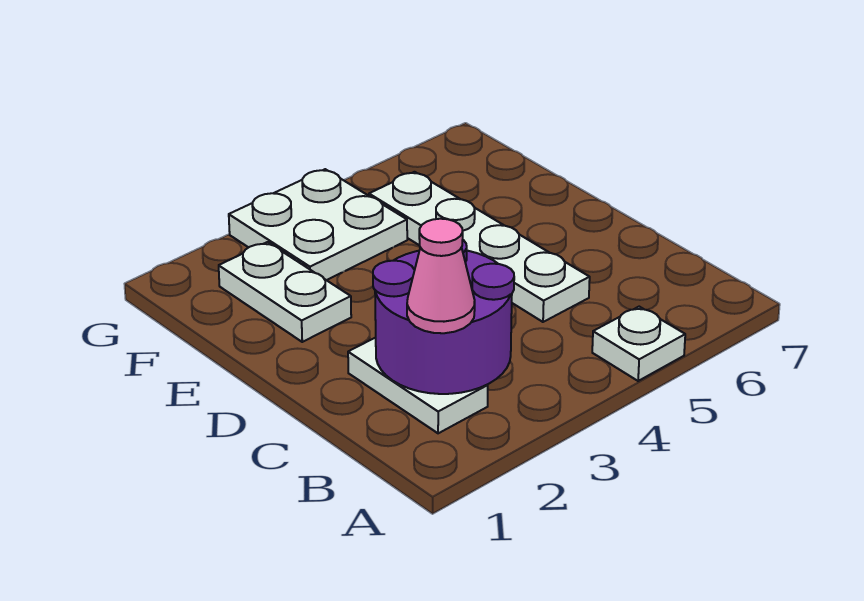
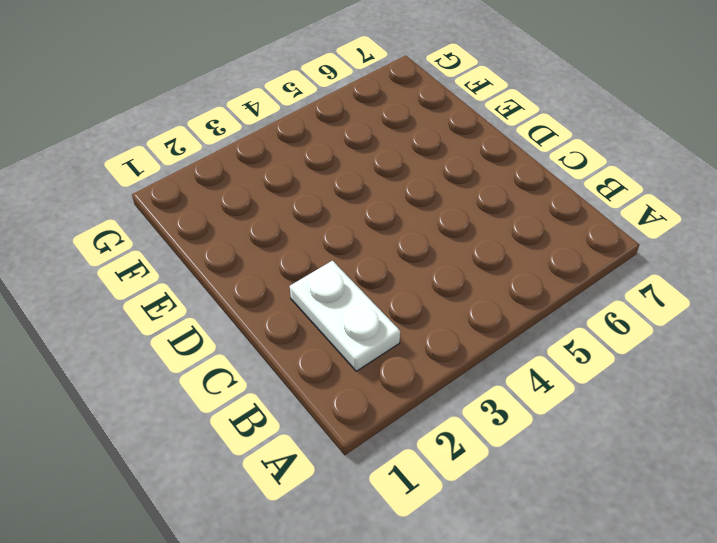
none -> white plate A5 level 1
none -> white plate C5:F5 level 1

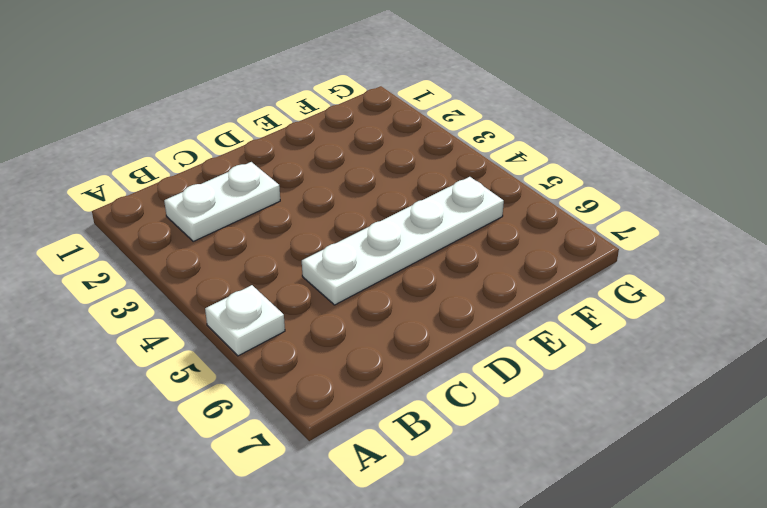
none -> white plate E2:F2 level 1
none -> white plate F3:G4 level 1

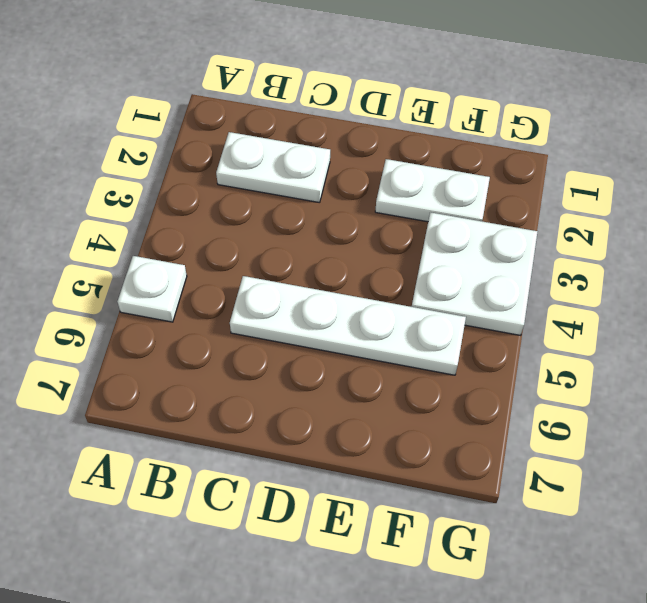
none -> purple round brick B2:C3 level 2
none -> pink cone B2 level 3

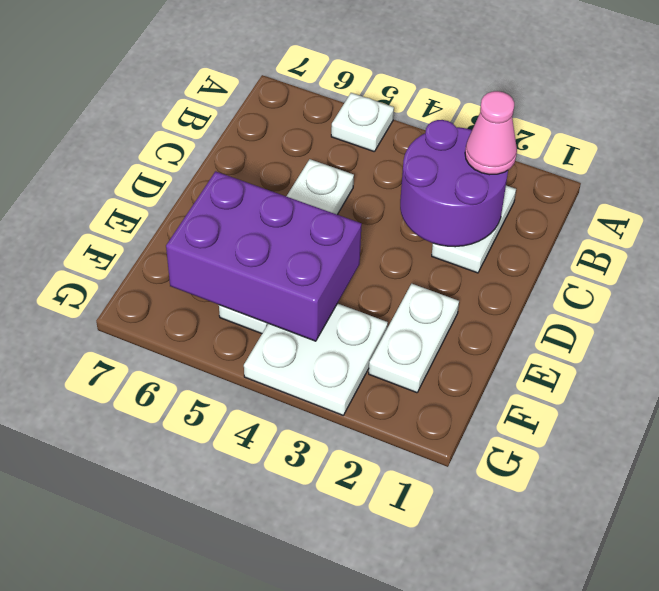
purple brick E4:F6 level 2 -> none

